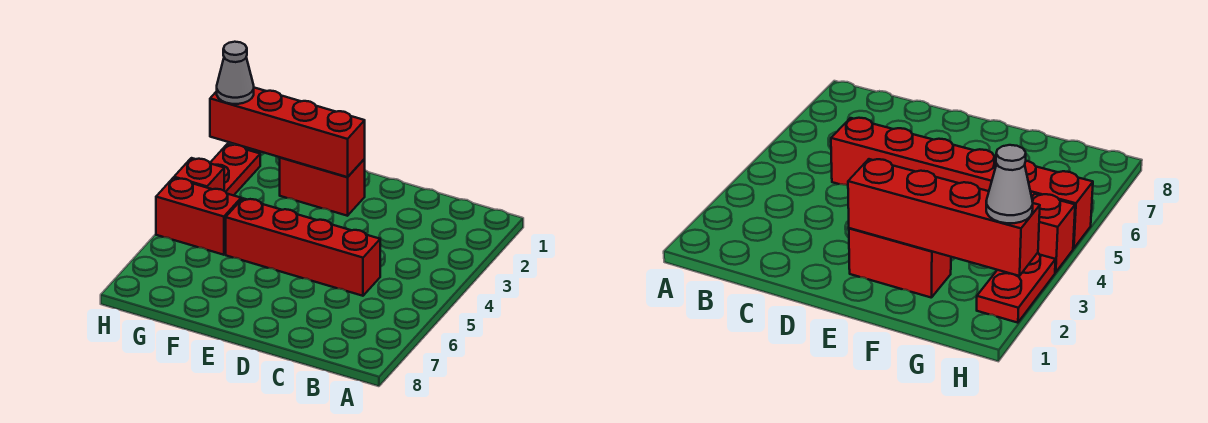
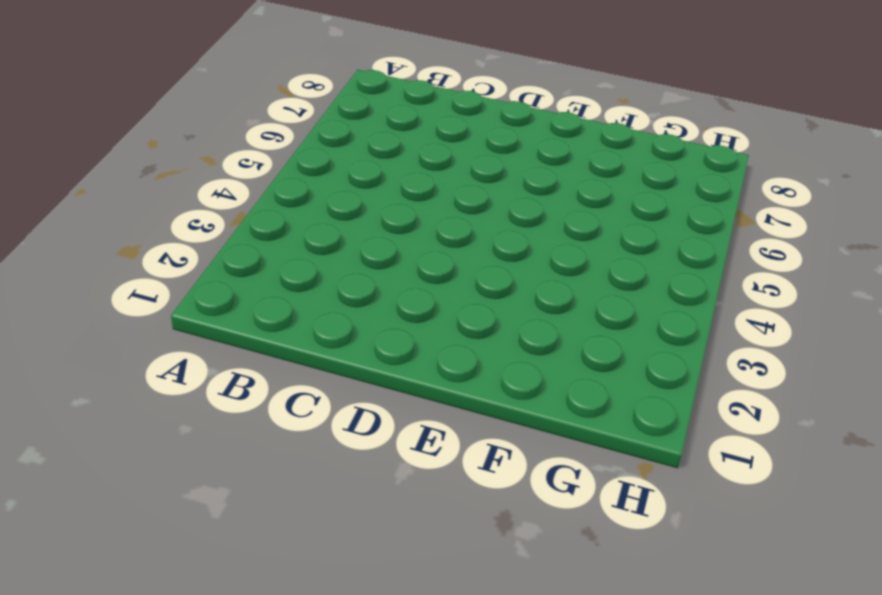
none -> red brick C5:F5 level 1
none -> red brick E2:F2 level 1

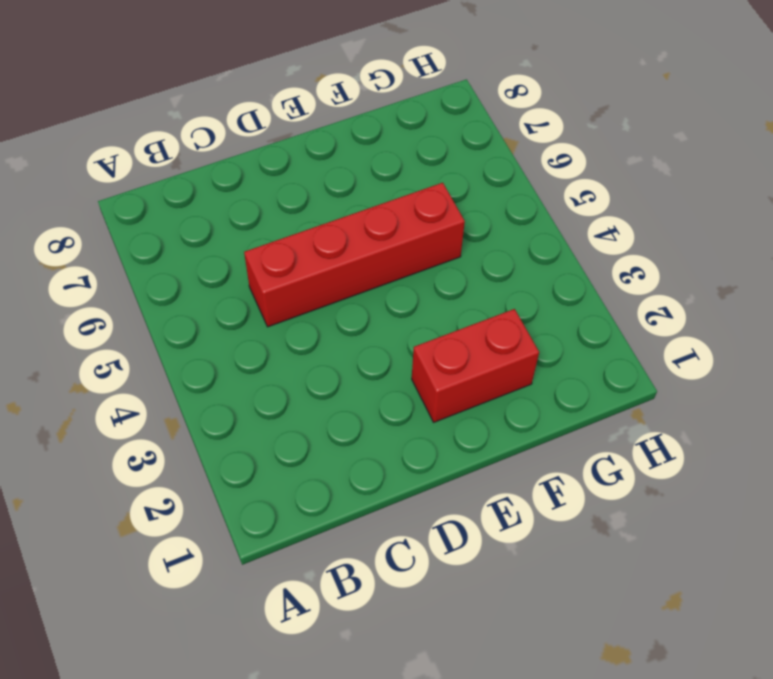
none -> red brick G5:H5 level 1
none -> red plate H2:H3 level 1

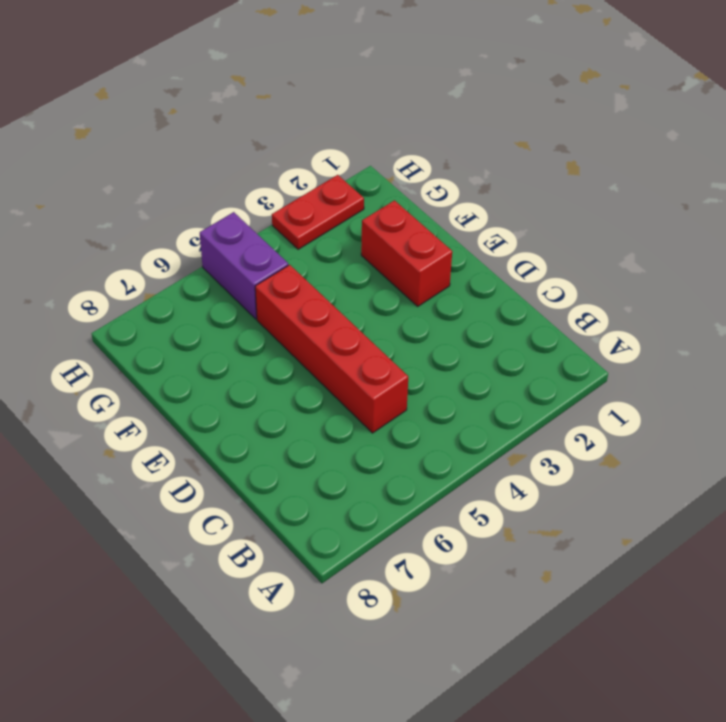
purple brick G5:H5 level 1 -> red brick G5:H5 level 1
none -> red brick H4 level 1
none -> red brick E2:H2 level 2

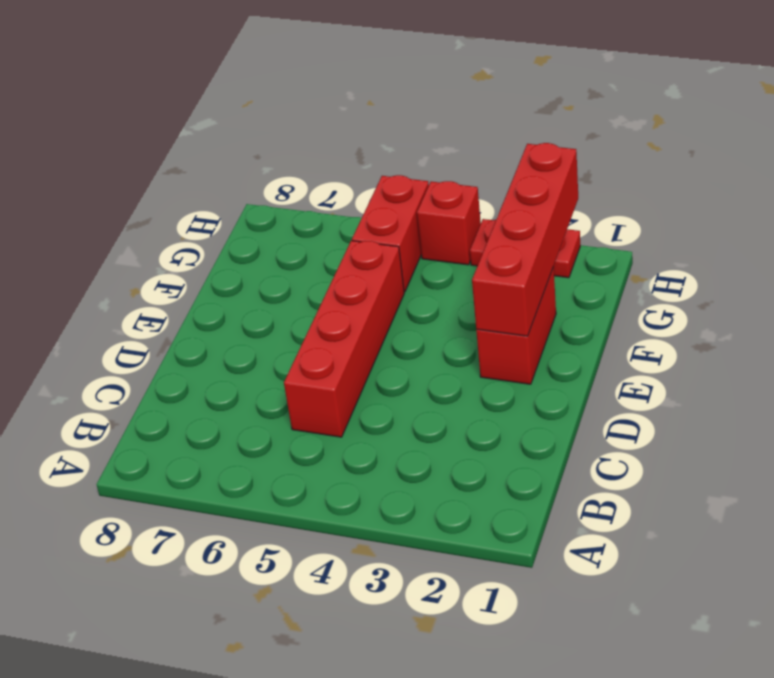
none -> grey cone H2 level 3

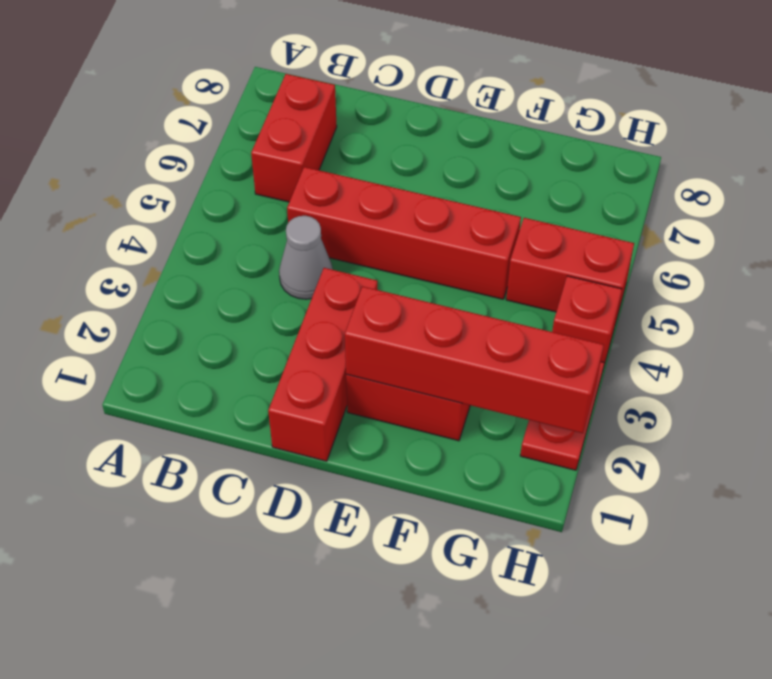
red brick B6:B7 level 1 -> none
grey cone C4 level 1 -> grey cone H2 level 3
red brick D1:D3 level 1 -> none

